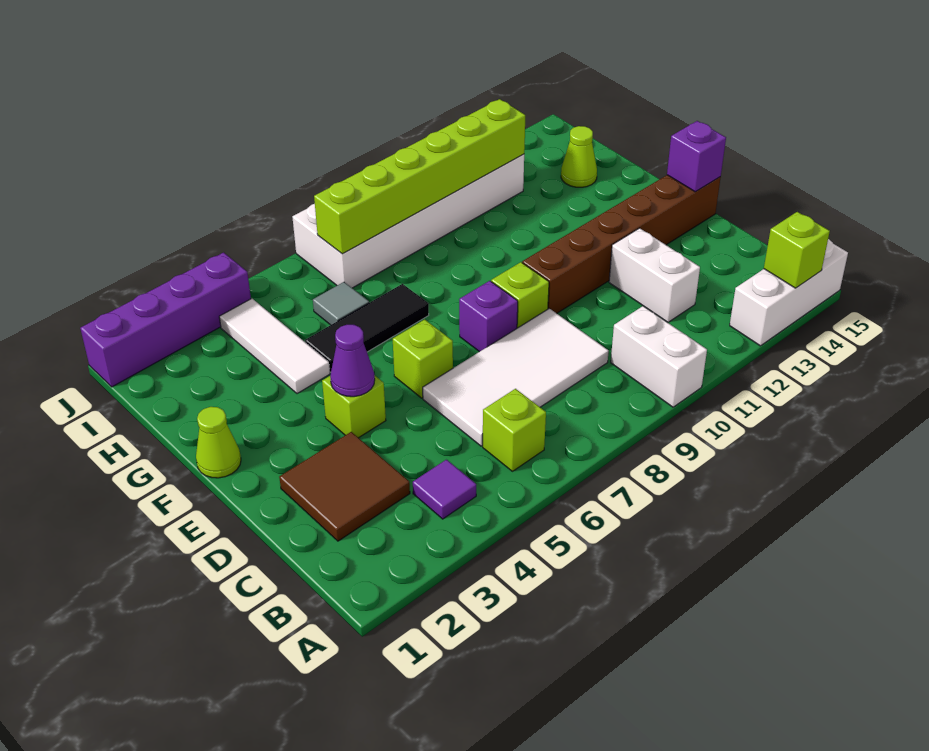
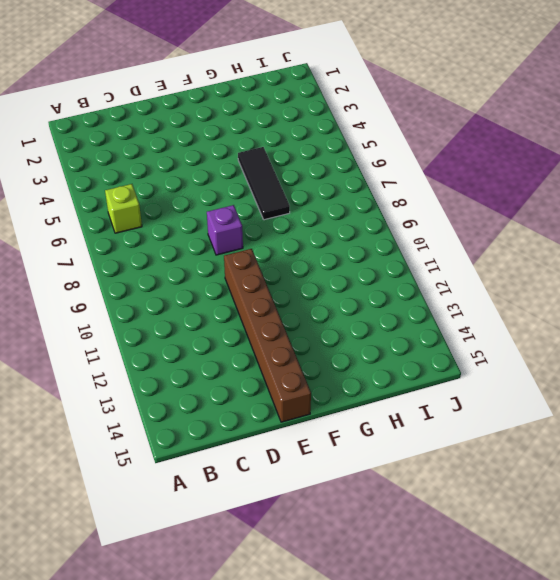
none -> white brick A10:B10 level 1
none -> white brick A13:A15 level 1
none -> purple tile B4 level 1

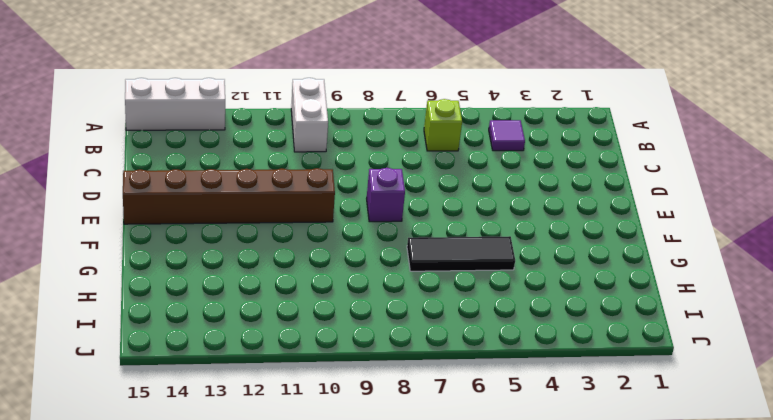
none -> brown tile C2:D3 level 1
none -> white tile C6:D9 level 1
none -> white brick C12:D12 level 1

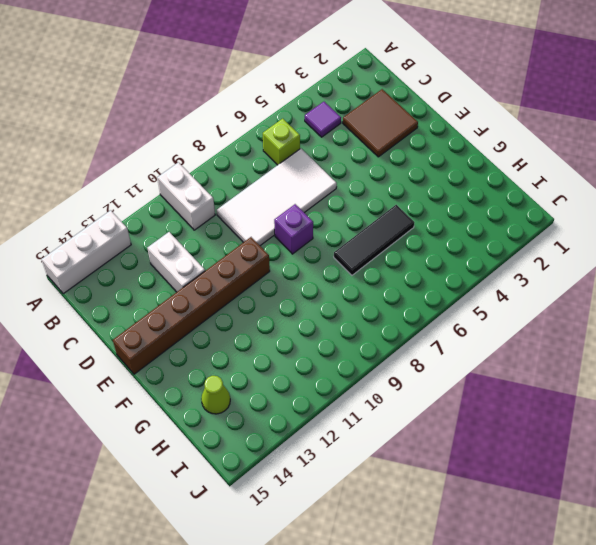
none -> lime brick E4 level 1
none -> lime brick E6 level 1
none -> lime brick E9 level 1

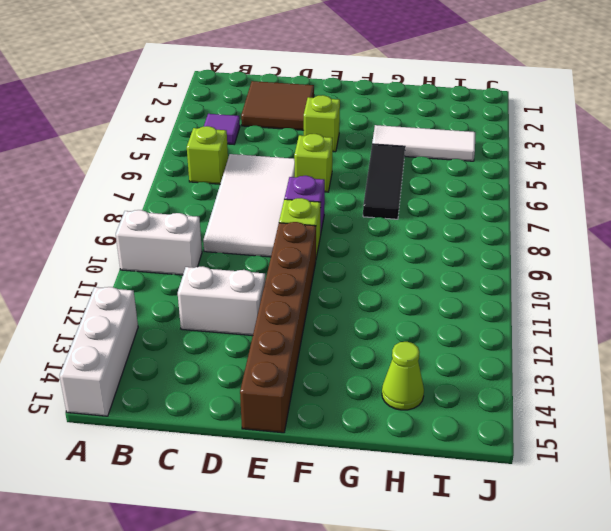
none -> lime cone F1 level 1
none -> grey tile H6 level 1
none -> white brick I7:J12 level 1

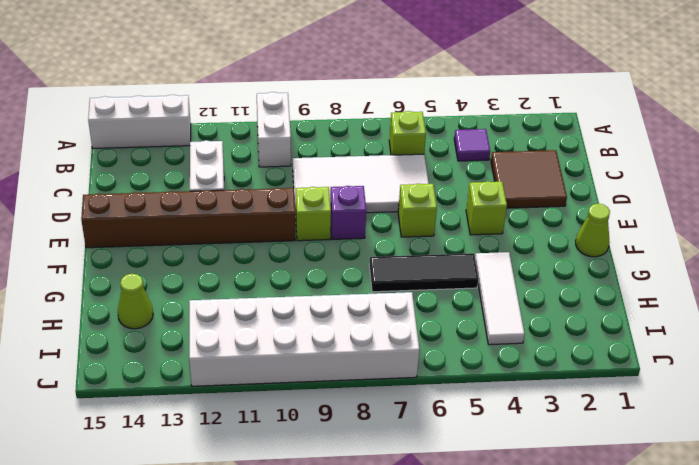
none -> grey tile H6 level 1
none -> purple brick J1:J4 level 1
none -> lime brick A14 level 2

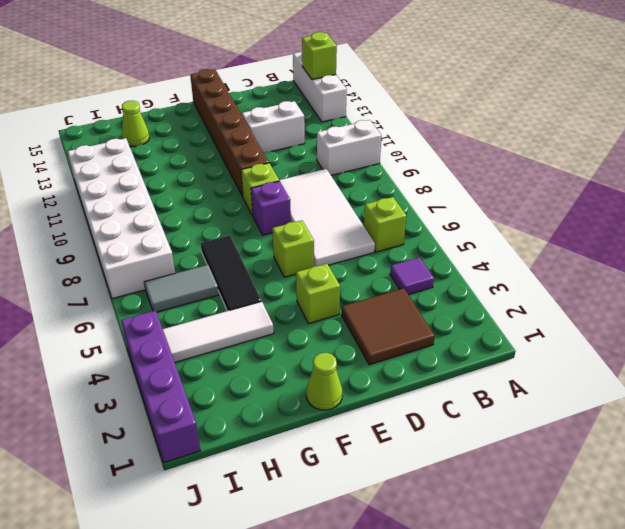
grey tile H6:I6 level 1 -> grey tile H6 level 1
none -> purple cone E4 level 2
none -> purple brick E15 level 2
none -> lime brick I7:I12 level 2

